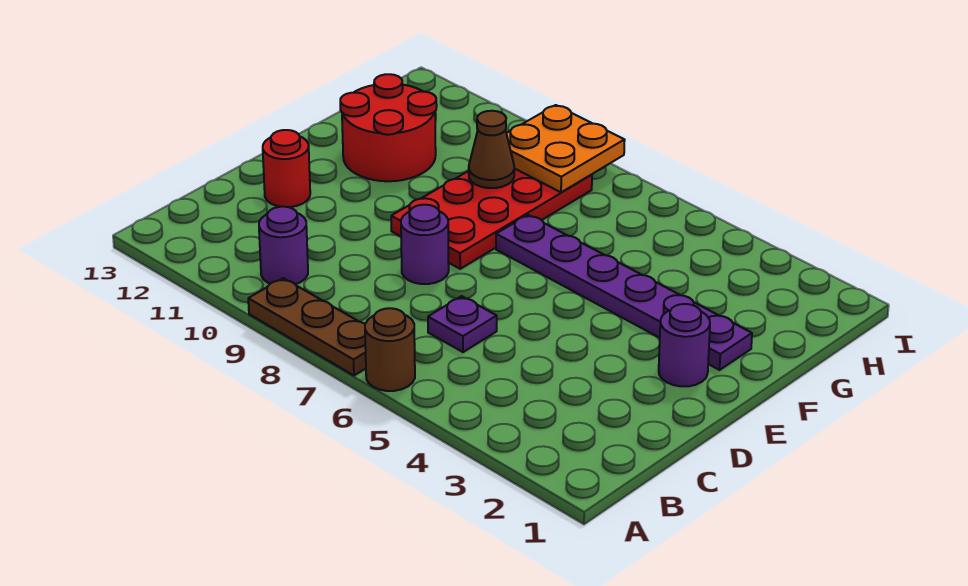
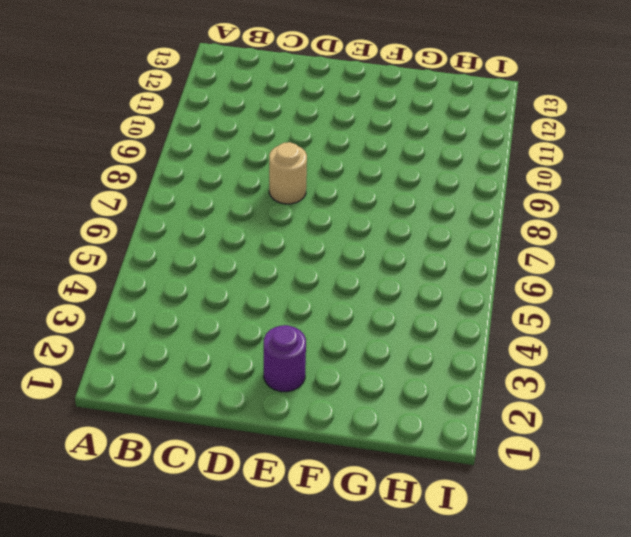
tan round brick D8 level 1 -> purple round brick D8 level 1
none -> brown round brick A6 level 1
none -> brown plate A7:A9 level 1
none -> purple round brick B10 level 1

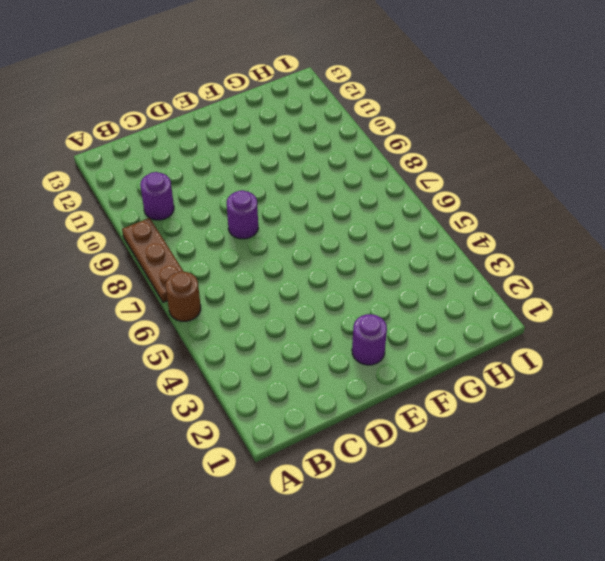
none -> purple plate C6 level 1
none -> red round brick D12 level 1
none -> red plate E8:H9 level 1

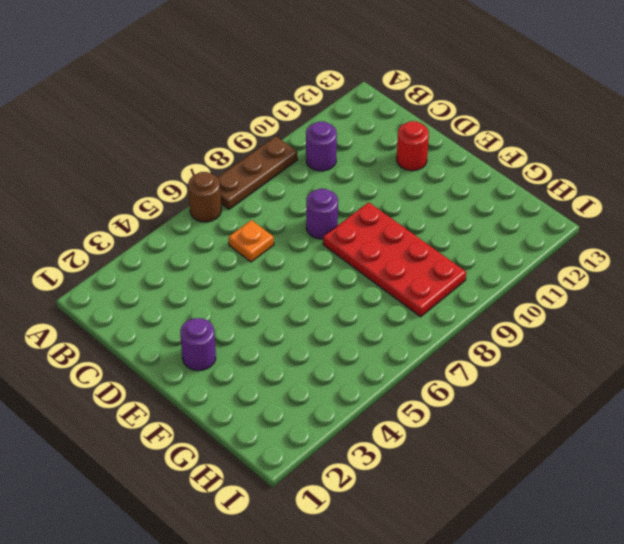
orange plate C6 level 1 -> purple plate C6 level 1
none -> purple plate F2:F7 level 1
none -> red round brick F11:G12 level 1
none -> brown cone G9 level 2

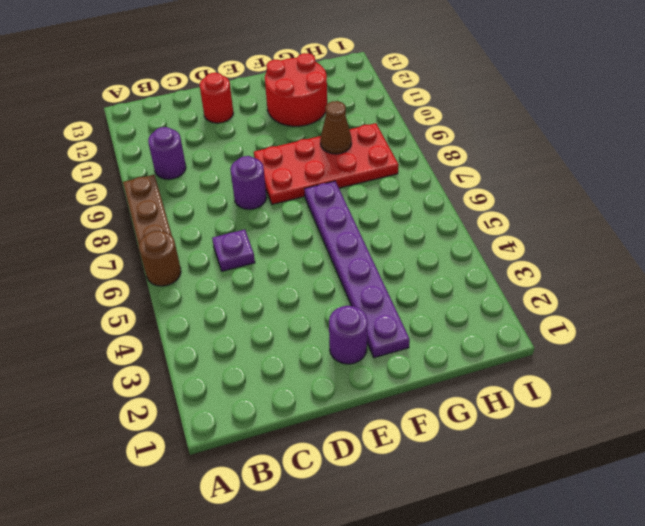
none -> orange plate H8:I9 level 2

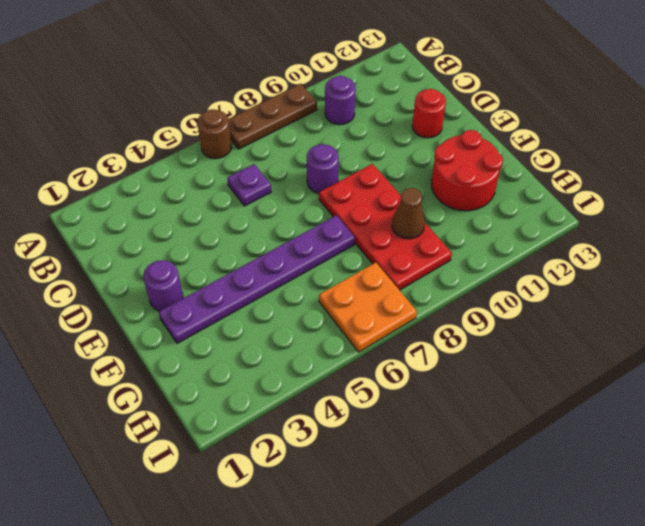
orange plate H6:I7 level 1 -> orange plate H8:I9 level 2

